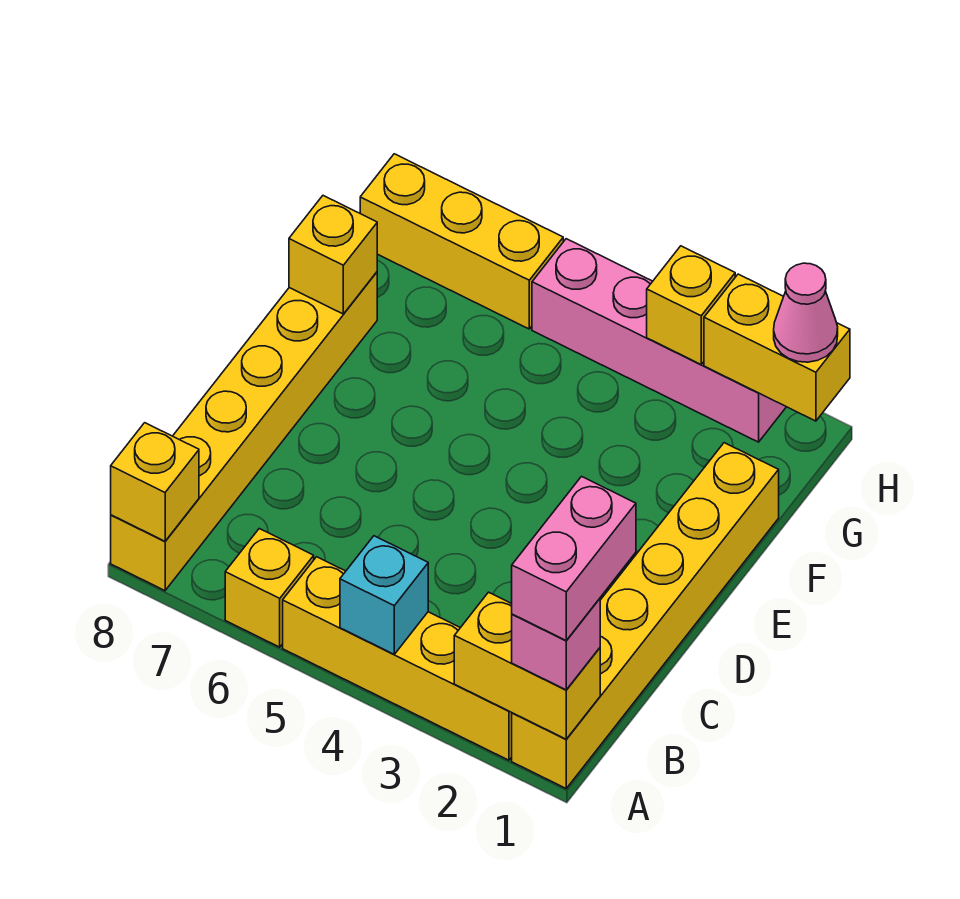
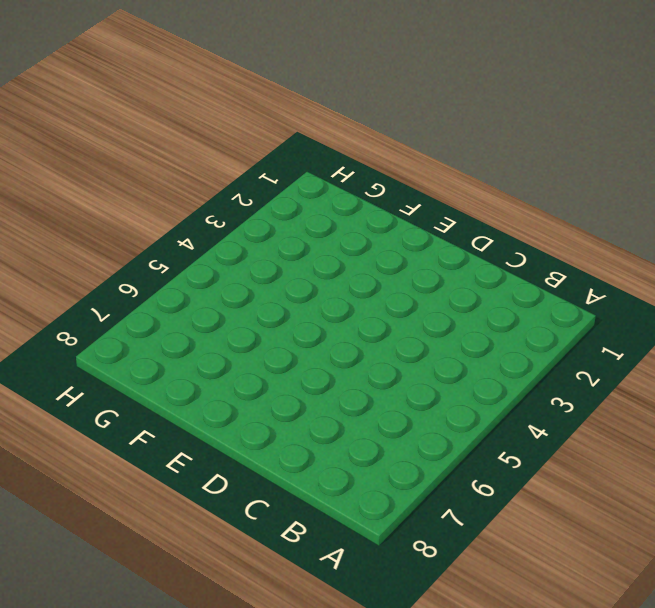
none -> yellow brick A1:F1 level 1
none -> yellow brick A2:A5 level 1
none -> yellow brick A6 level 1

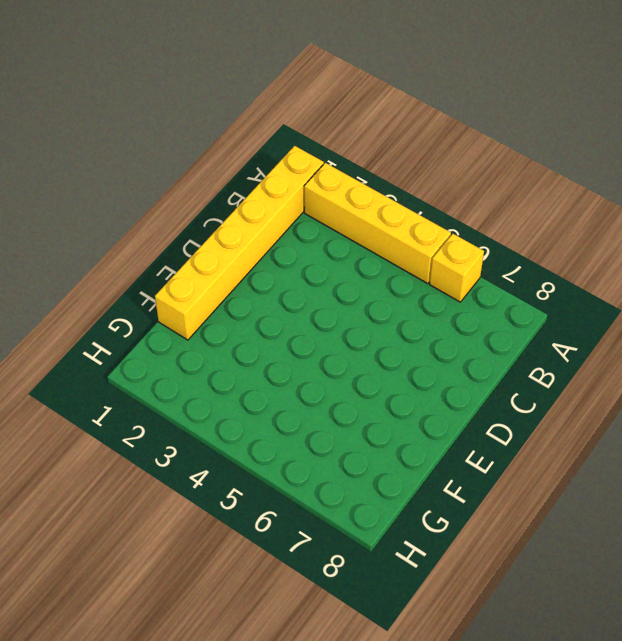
none -> yellow brick A8:F8 level 1
none -> pink brick H2:H5 level 1
none -> yellow brick H6:H8 level 1

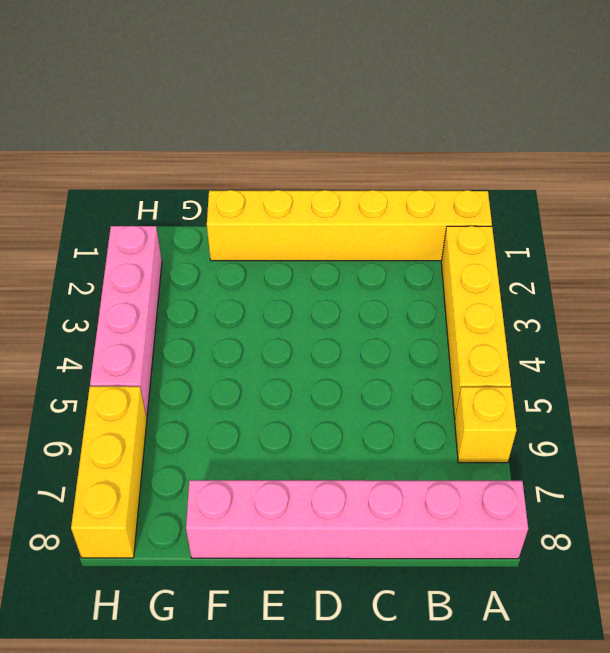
pink brick A8:F8 level 1 -> yellow brick A8:F8 level 1
none -> yellow brick A1:A2 level 2
none -> cyan brick A4 level 2
none -> yellow brick A8 level 2

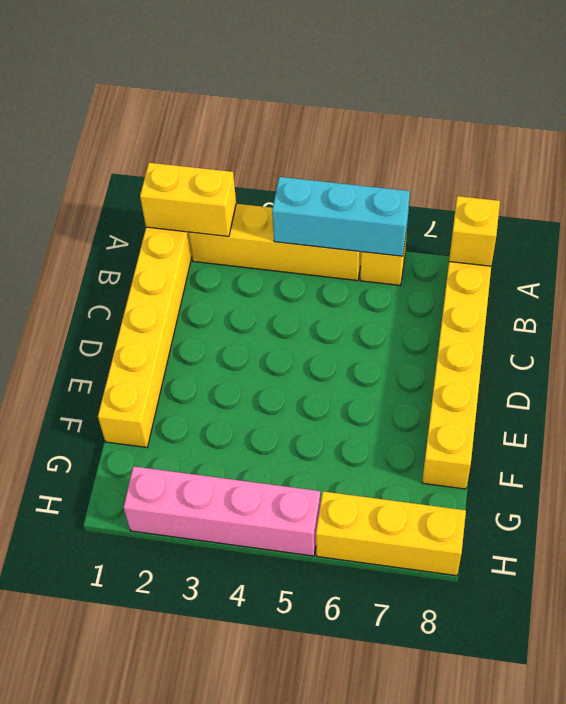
cyan brick A4:A6 level 2 -> cyan brick A4 level 2
none -> yellow brick F8 level 2
none -> yellow brick H1:H2 level 2
none -> yellow brick H3 level 2

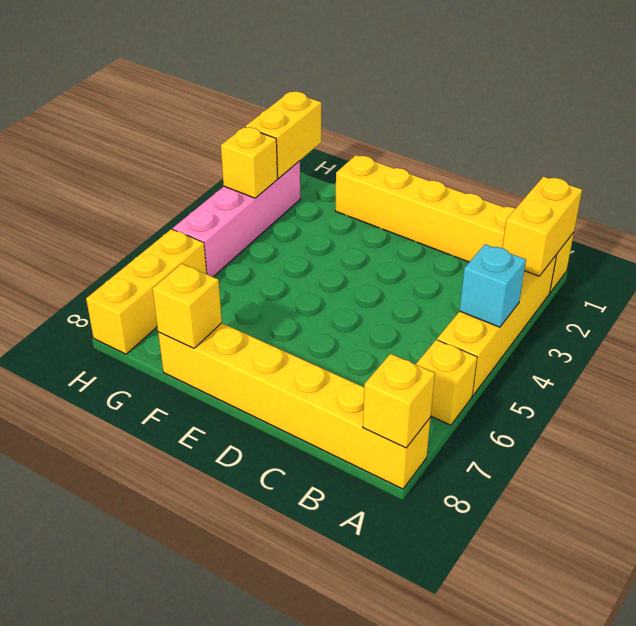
none -> pink brick A1 level 3
none -> pink cone H1 level 3
none -> pink brick A1:B1 level 4

